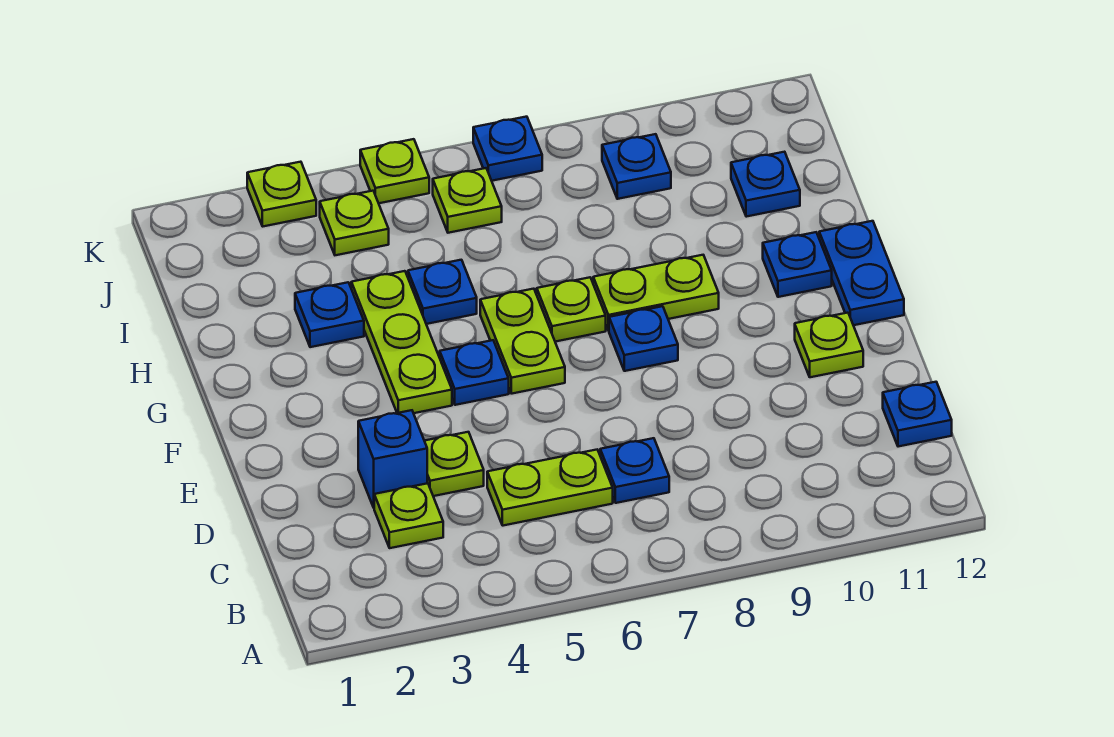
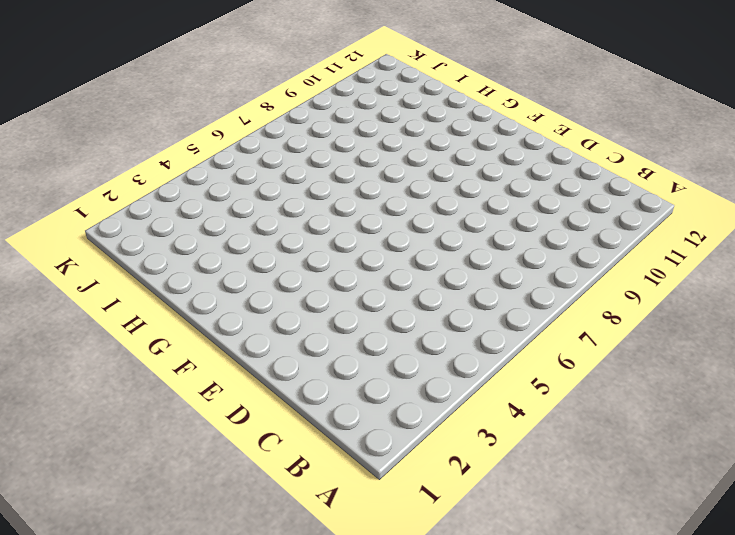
none -> lime plate C3 level 1
none -> lime plate C5:C6 level 1
none -> blue plate C7 level 1

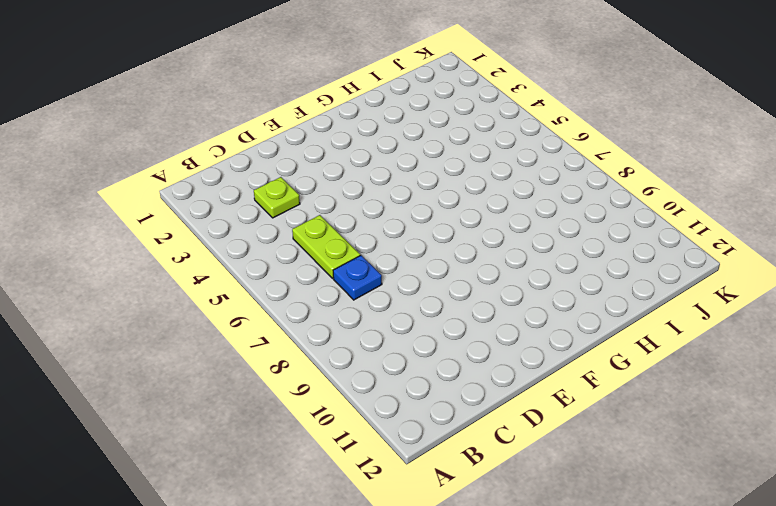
none -> blue plate C12 level 1
none -> blue brick D3 level 1
none -> lime plate D4 level 1

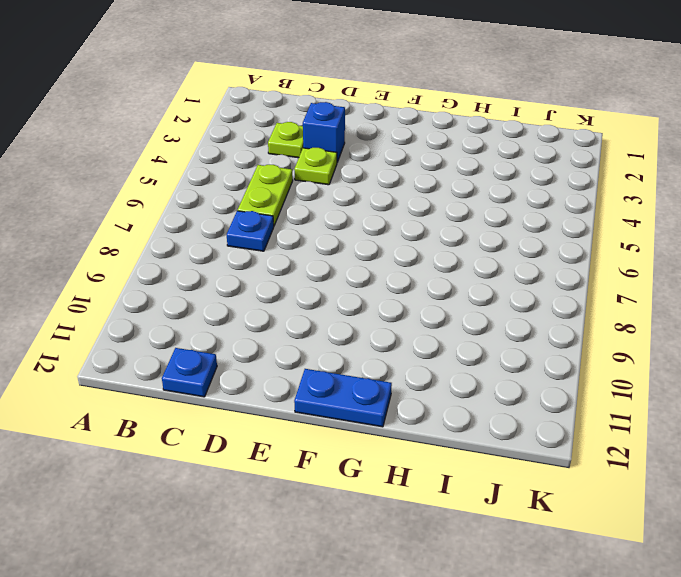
none -> lime plate E11 level 1
none -> lime plate F4:H4 level 1
none -> blue plate F5 level 1

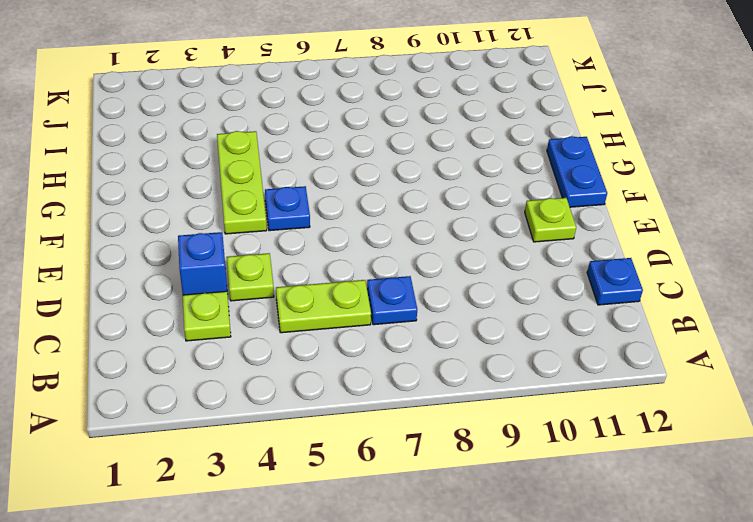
none -> lime plate F6:G6 level 1
none -> blue plate F8 level 1
none -> lime plate G7 level 1

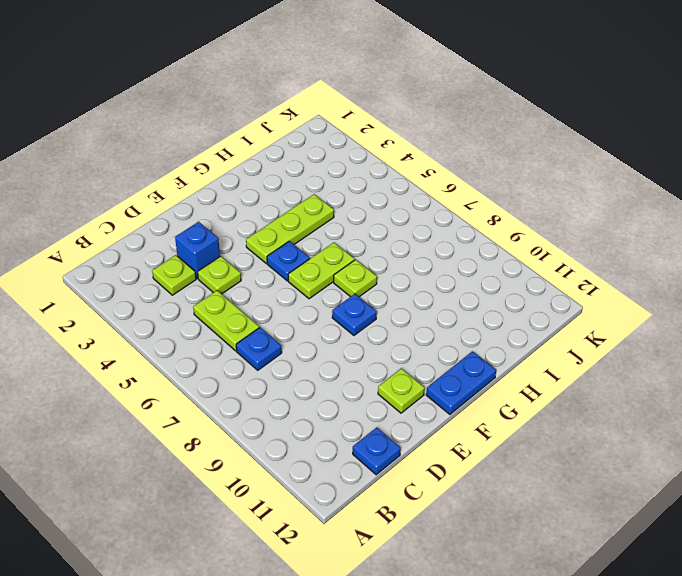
none -> lime plate G8:G9 level 1
none -> blue plate G11 level 1
none -> blue plate H3 level 1

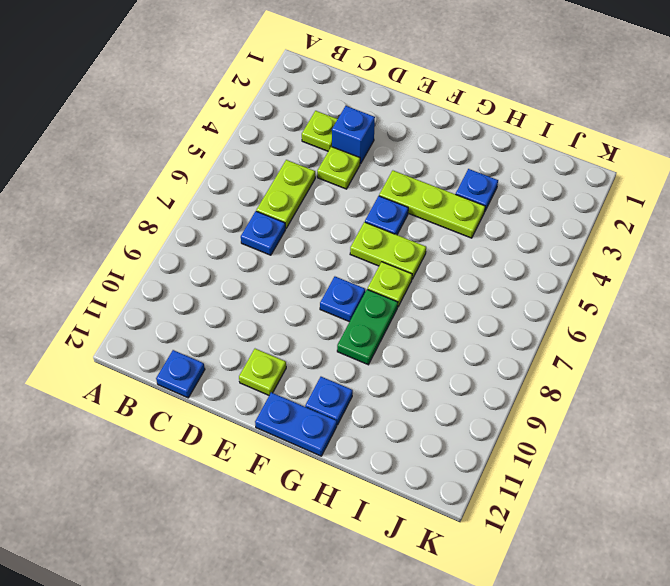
green plate G8:G9 level 1 -> lime plate G8:G9 level 1
none -> blue plate H5 level 1
none -> blue plate I11 level 1
none -> lime plate J4 level 1

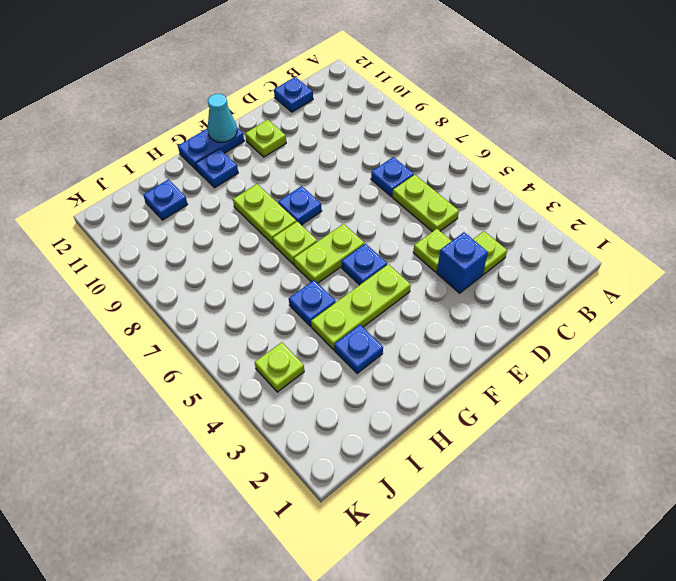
cyan cone F12 level 2 -> none
none -> lime plate J6 level 1
none -> blue plate J9 level 1
none -> lime plate K3 level 1

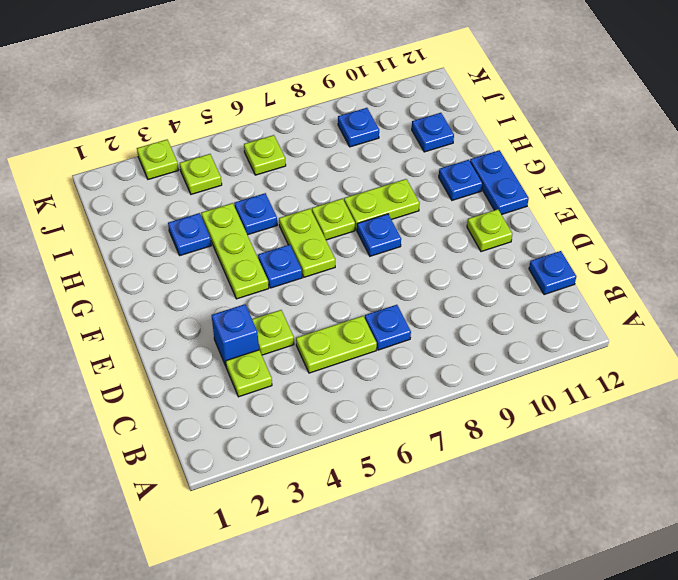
none -> lime plate K5 level 1
none -> blue plate K7 level 1

